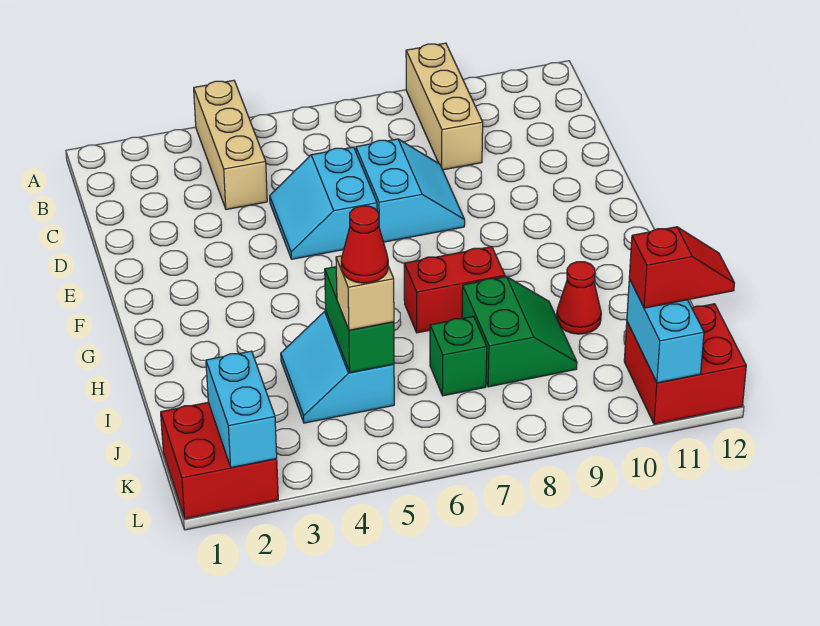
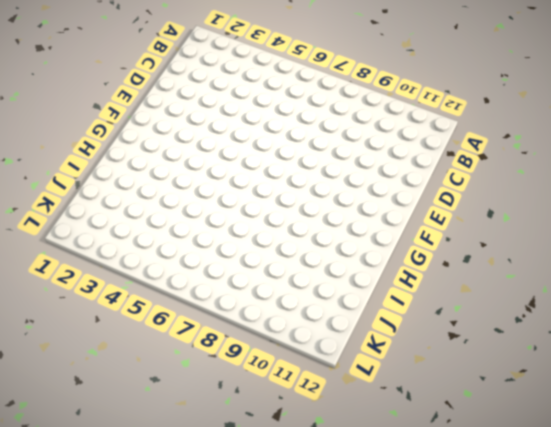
none -> tan brick A4:C4 level 1
none -> tan brick A9:C9 level 1
none -> cyan slope D5:E6 level 1 top 6

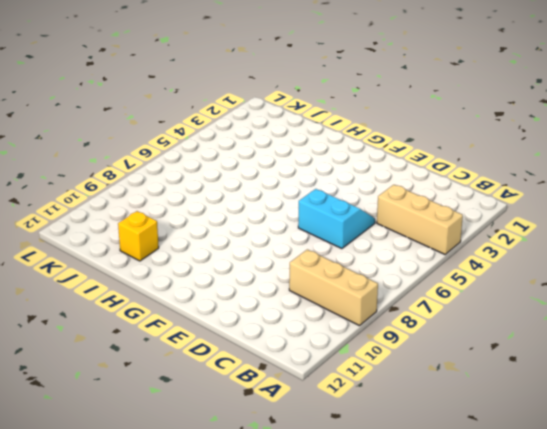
yellow brick I11 level 1 -> none
none -> cyan slope D7:E8 level 1 top 7
none -> red brick H7:H8 level 1
none -> cyan slope I4:J5 level 1 top 5

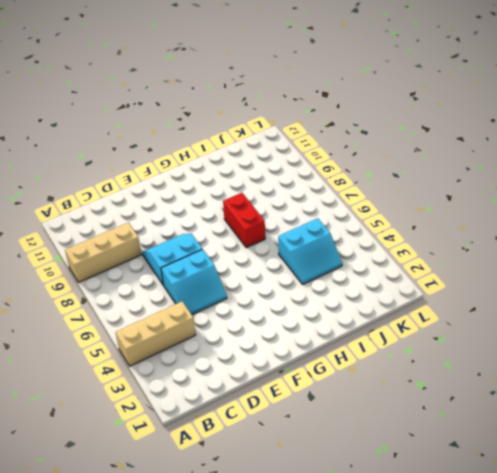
none -> green slope I8:J9 level 1 top 8
none -> red cone I10 level 1
none -> green brick J7 level 1

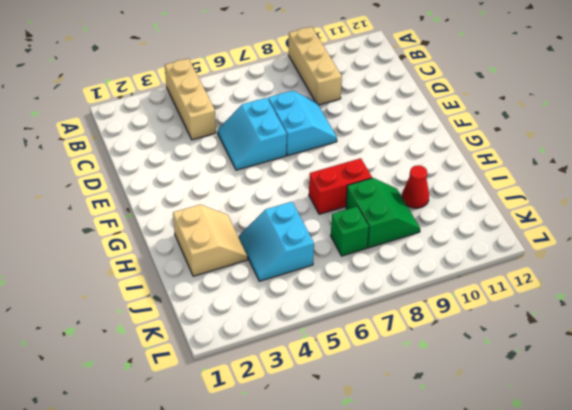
tan slope H2:I3 level 1 top 2 -> none
none -> red brick K1:L2 level 1
none -> red brick K11:L12 level 1
none -> green brick I5:J5 level 2

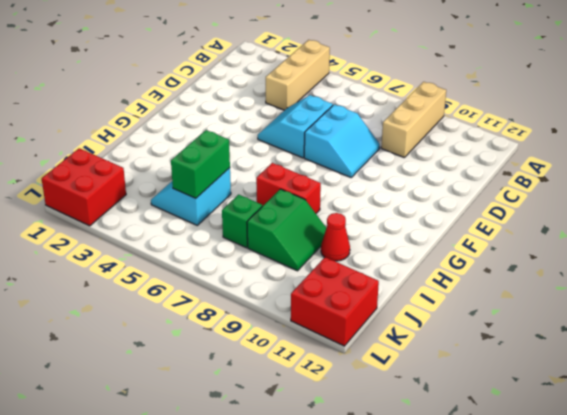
none -> cyan brick K2:L2 level 2
none -> cyan brick K11:L11 level 2
none -> tan brick J5 level 3

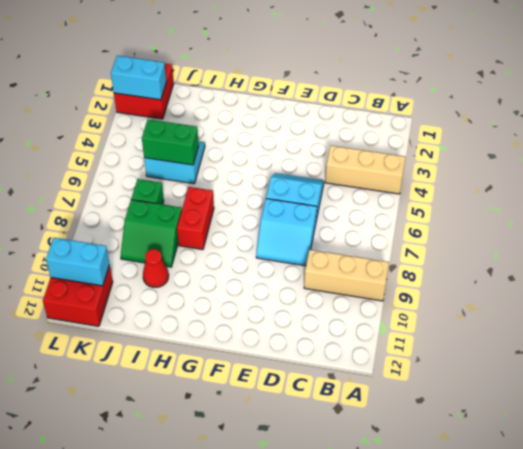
none -> tan brick J5 level 3
none -> red slope K11:K12 level 3 top 11
none -> red cone J5 level 4

